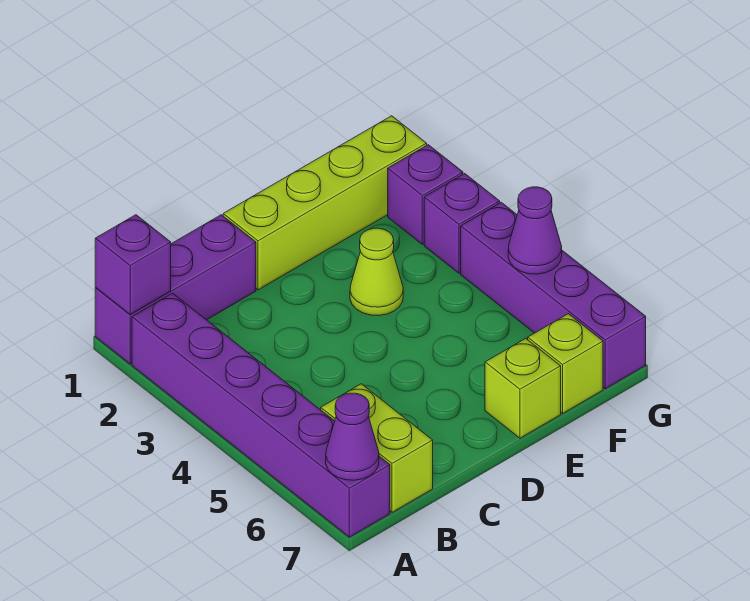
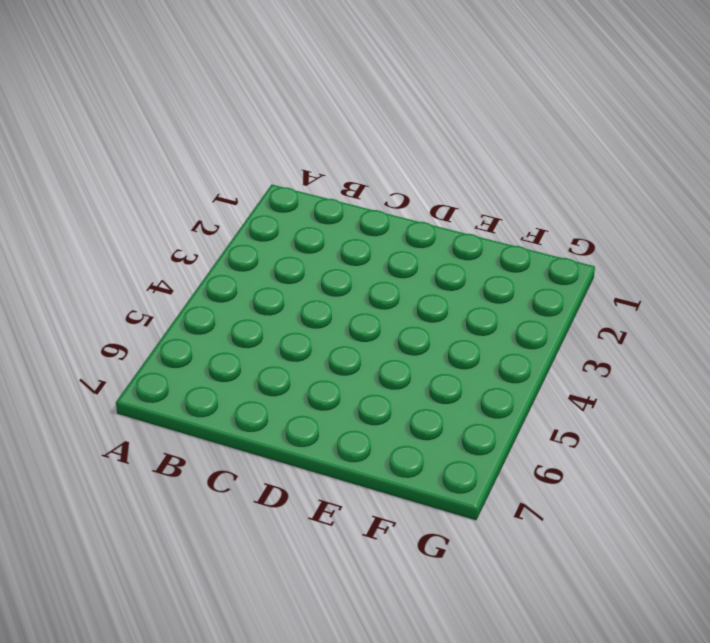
none -> purple brick A1:C1 level 1
none -> purple brick A2:A7 level 1
none -> lime brick B6:B7 level 1

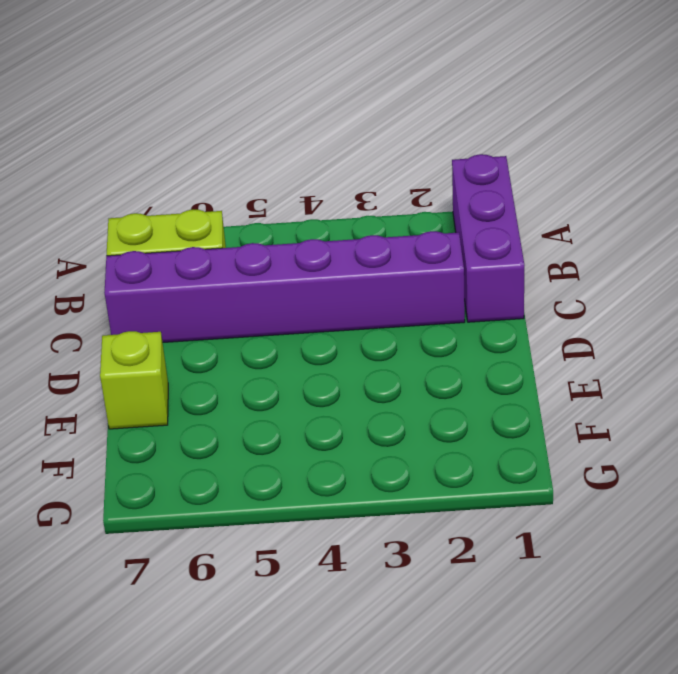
purple brick C2:C7 level 1 -> purple brick A2:A7 level 1
none -> lime brick D1:G1 level 1
none -> lime cone E3 level 1
none -> lime brick F7 level 1

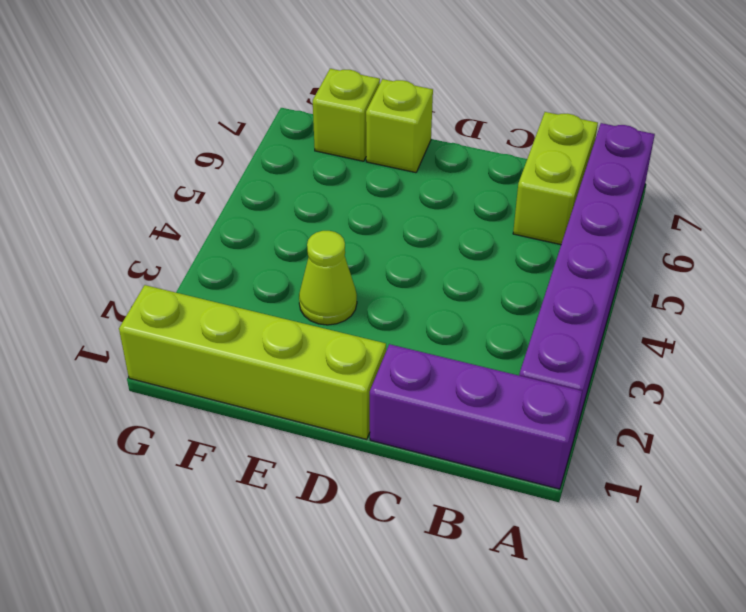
none -> purple brick G2 level 1
none -> purple brick G3 level 1
none -> purple brick G4:G7 level 1

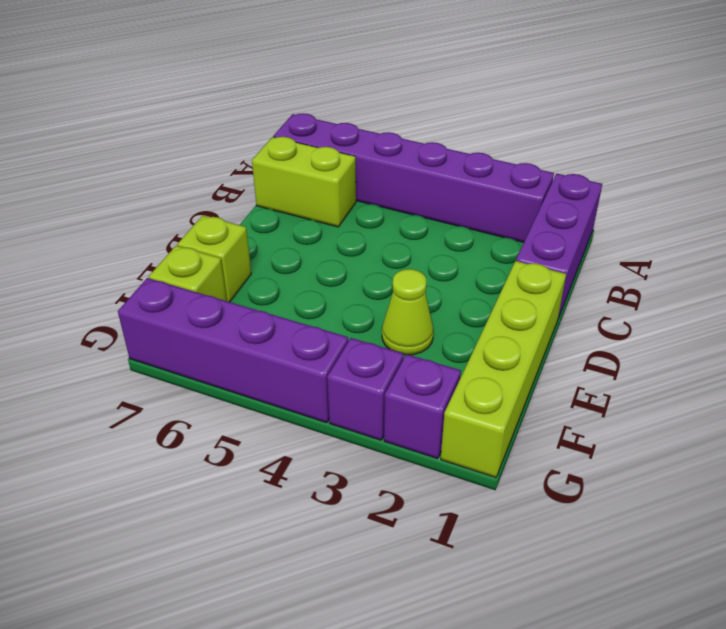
none -> purple brick A1 level 2
none -> purple cone A7 level 2
none -> purple cone G5 level 2

